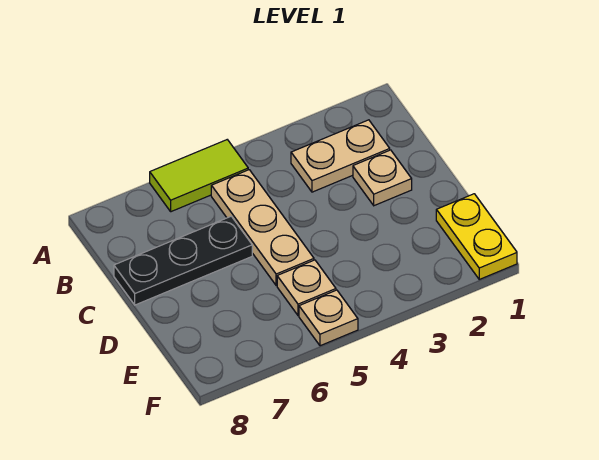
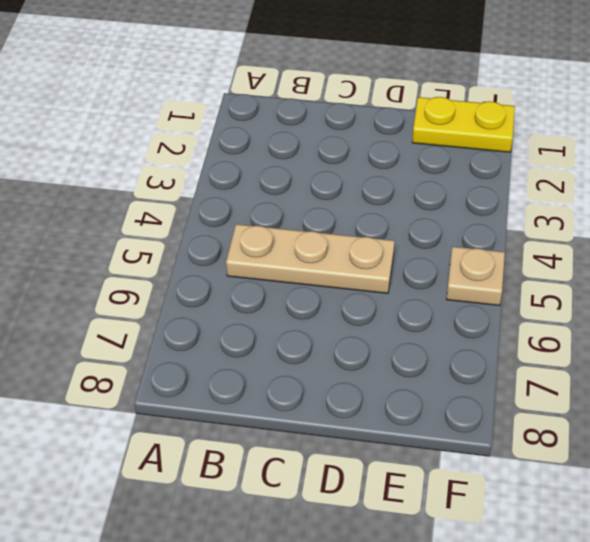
none -> lime tile A5:A6 level 1
none -> tan plate B2:B3 level 1

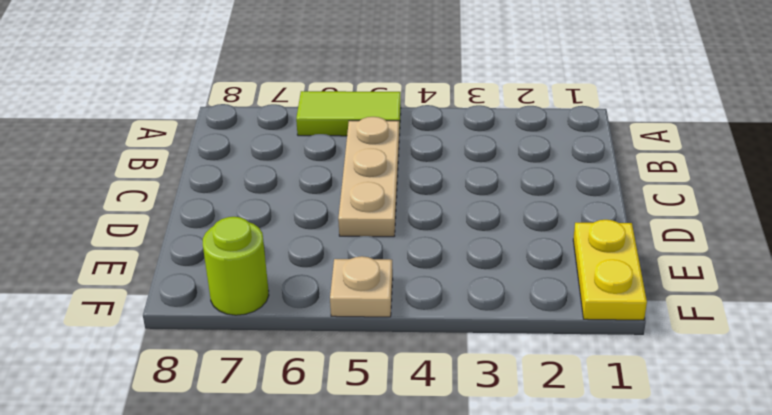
lime round brick F7 level 1 -> none
none -> tan plate B2:B3 level 1
none -> tan plate C2 level 1

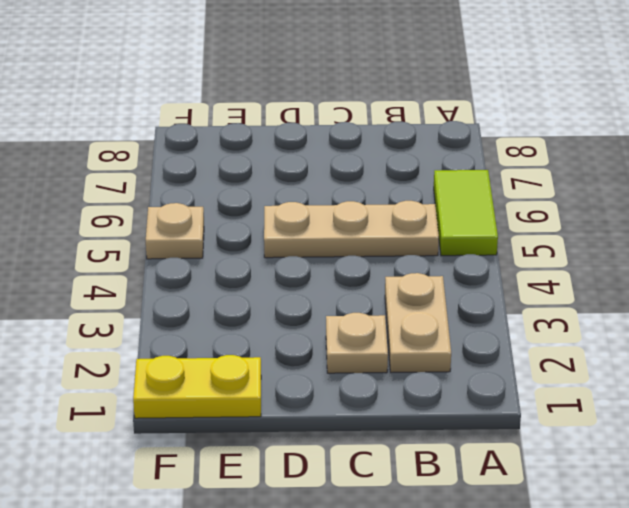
none -> black plate C6:C8 level 1
none -> tan plate E5 level 1

